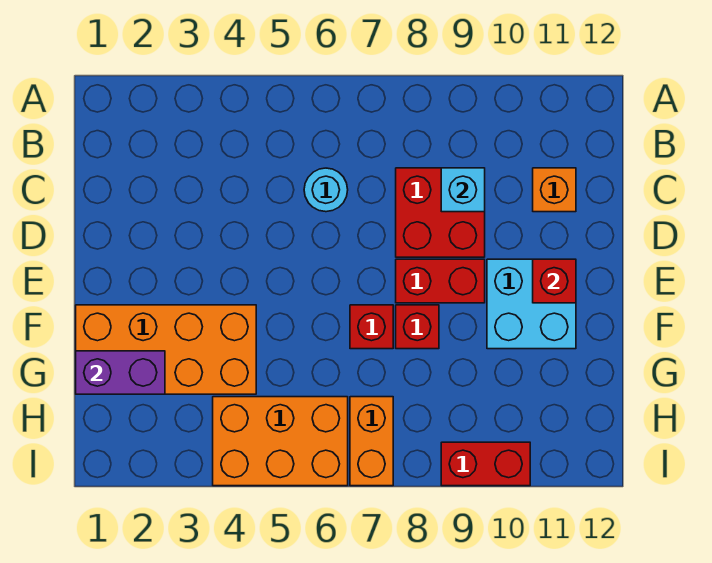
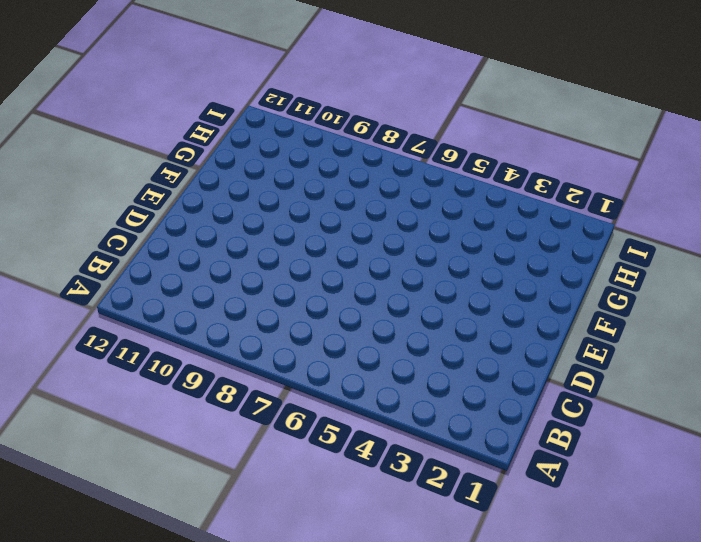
none -> cyan round brick C6 level 1
none -> red brick C8:D9 level 1
none -> orange brick C11 level 1

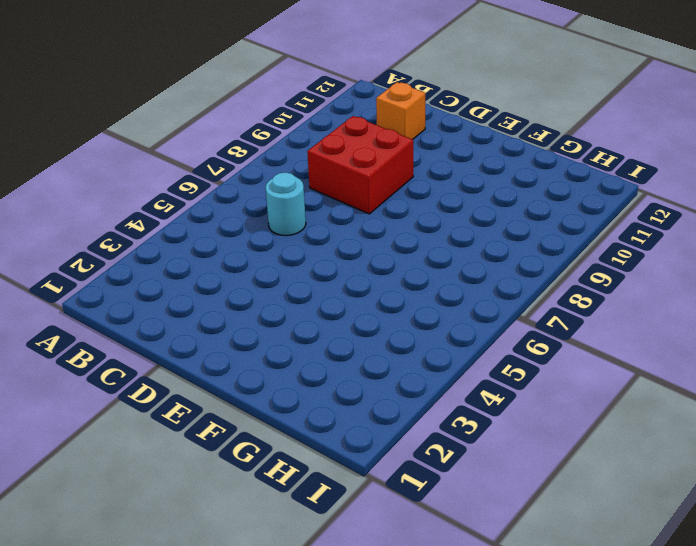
none -> red brick E8:E9 level 1
none -> cyan brick E10:F11 level 1
none -> orange brick F1:G4 level 1

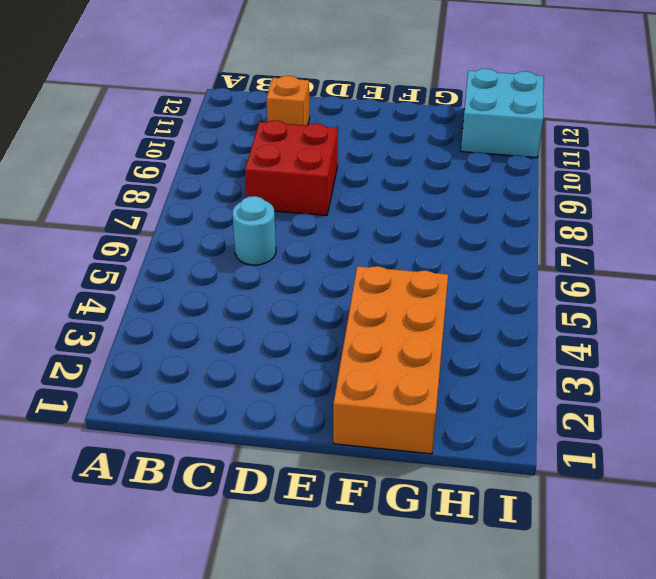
cyan brick H11:I12 level 1 -> cyan brick E10:F11 level 1
none -> red brick E8:E9 level 1
none -> red brick F7 level 1
none -> red brick F8 level 1

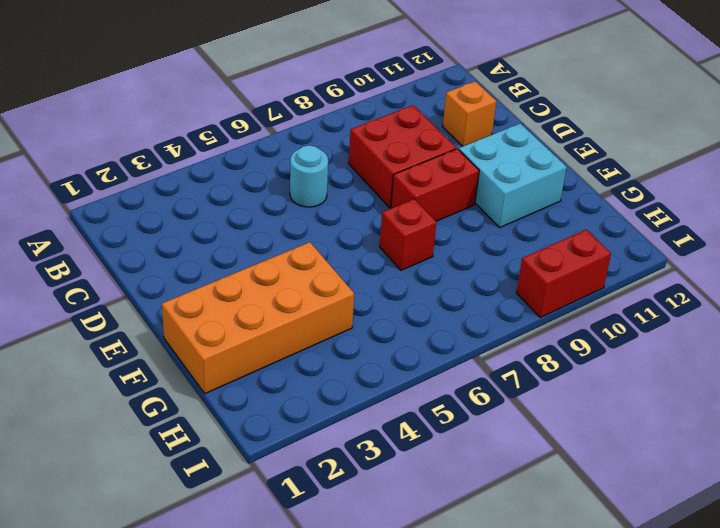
none -> red brick F8 level 1
none -> orange brick H4:I6 level 1
none -> orange brick H7:I7 level 1

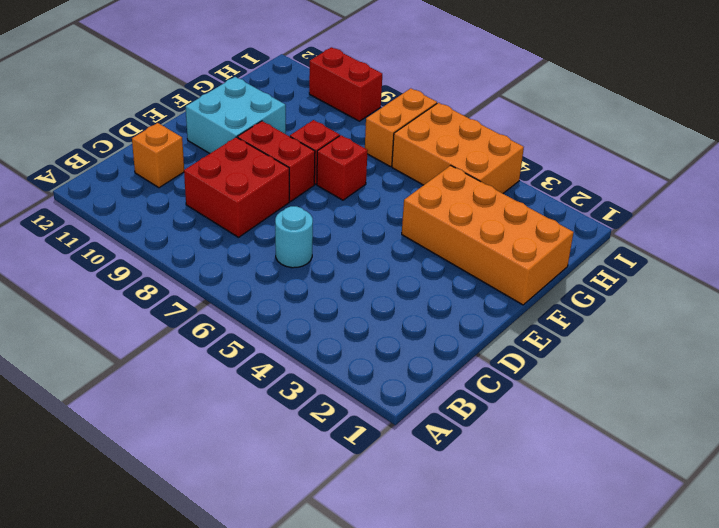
none -> cyan brick C9 level 2
none -> red brick E11 level 2
none -> purple brick G1:G2 level 2

